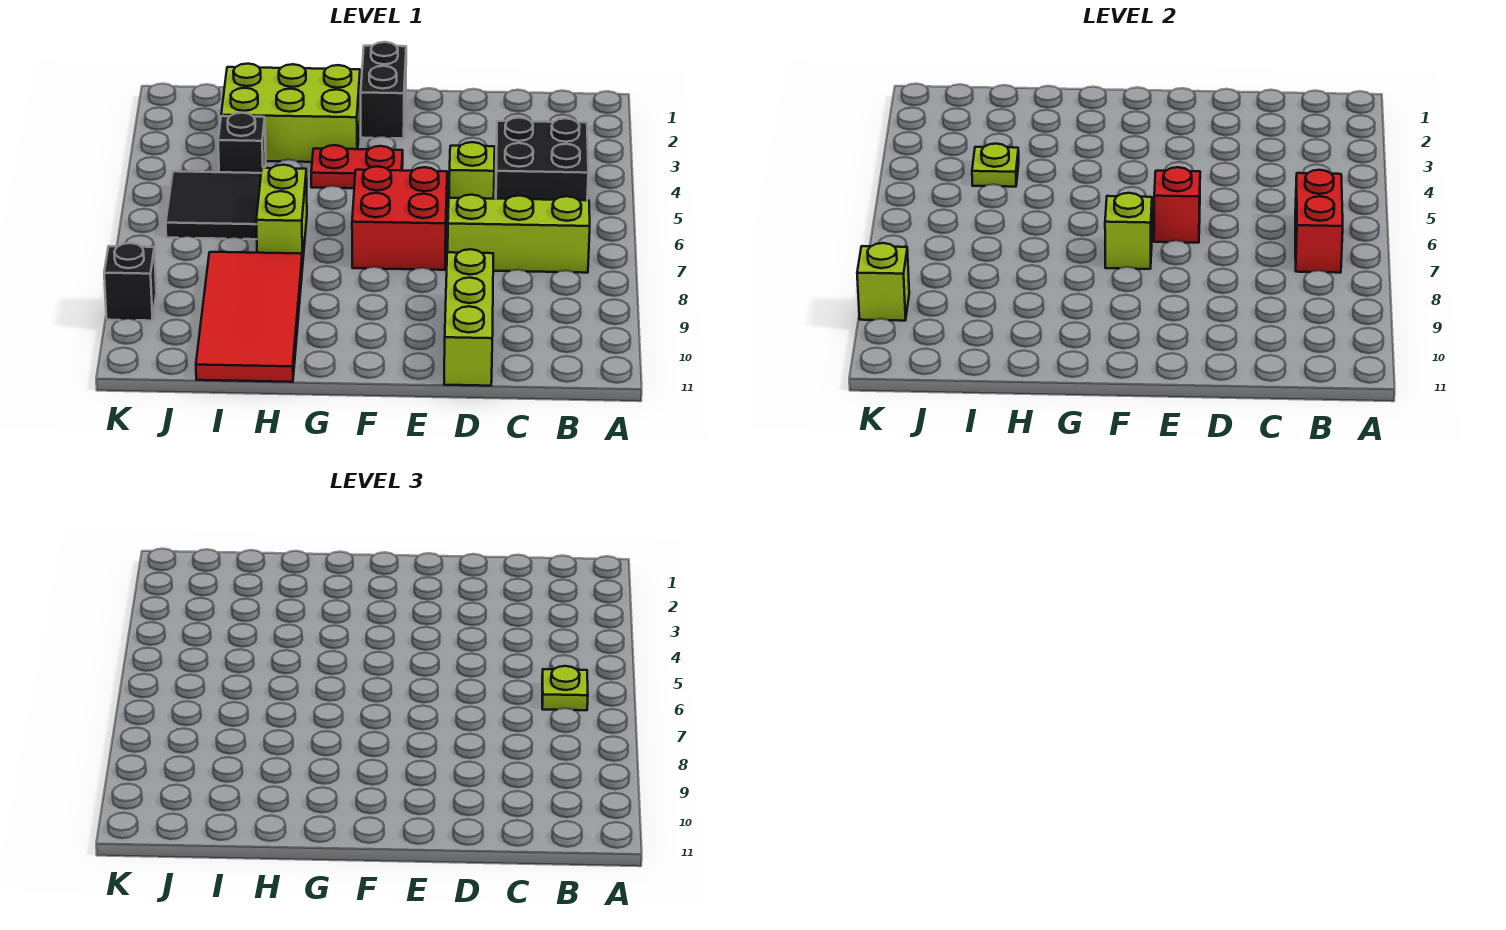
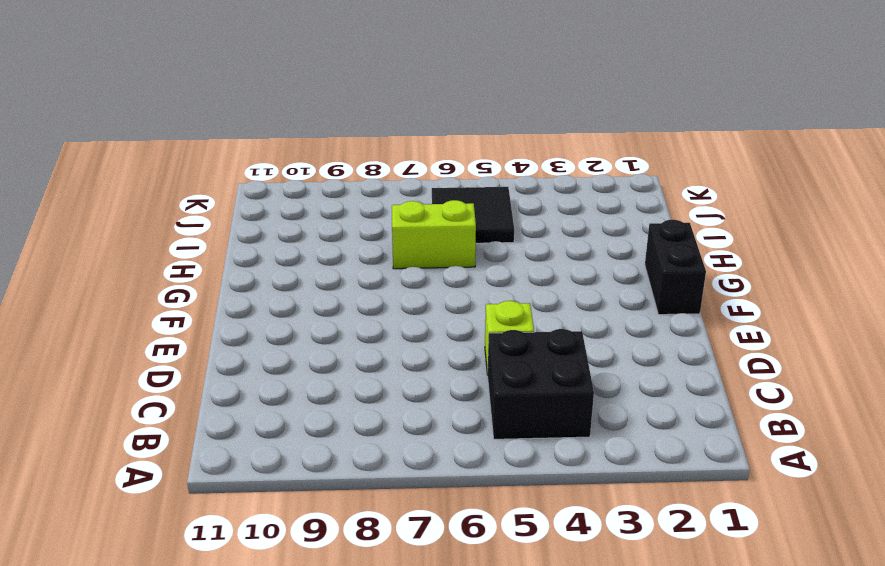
black brick F1:G1 level 1 -> black brick F1:F2 level 1
none -> lime brick B7:D7 level 1
none -> lime brick D9:D11 level 1
none -> red brick E6:F7 level 1

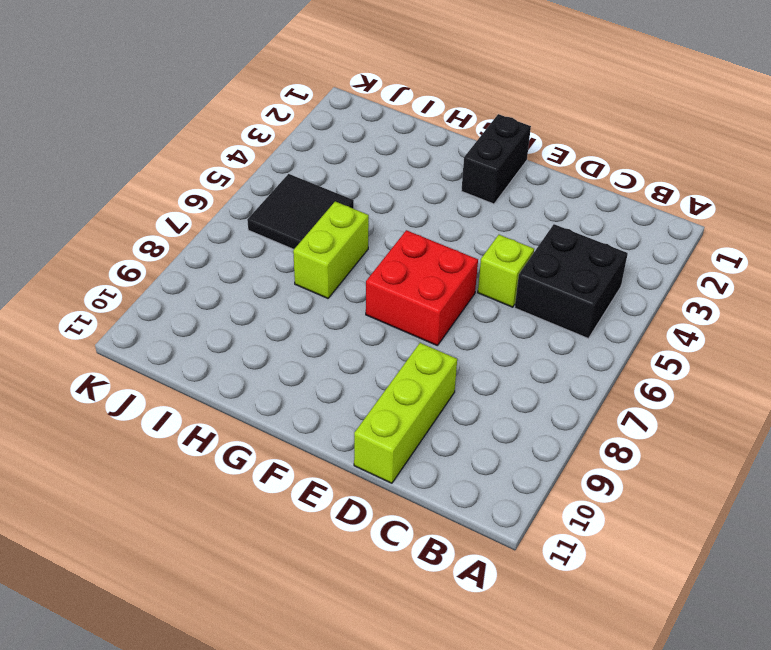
none -> lime brick B7:D7 level 1
none -> red plate F4:G4 level 1
none -> lime brick G2:I3 level 1

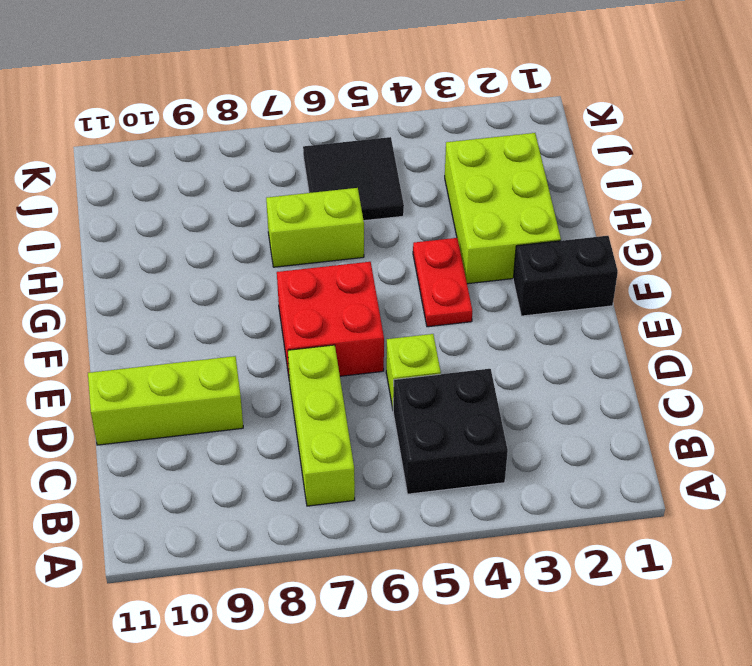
none -> red tile H8:I11 level 1
none -> black brick I4 level 1
none -> black brick K9 level 1

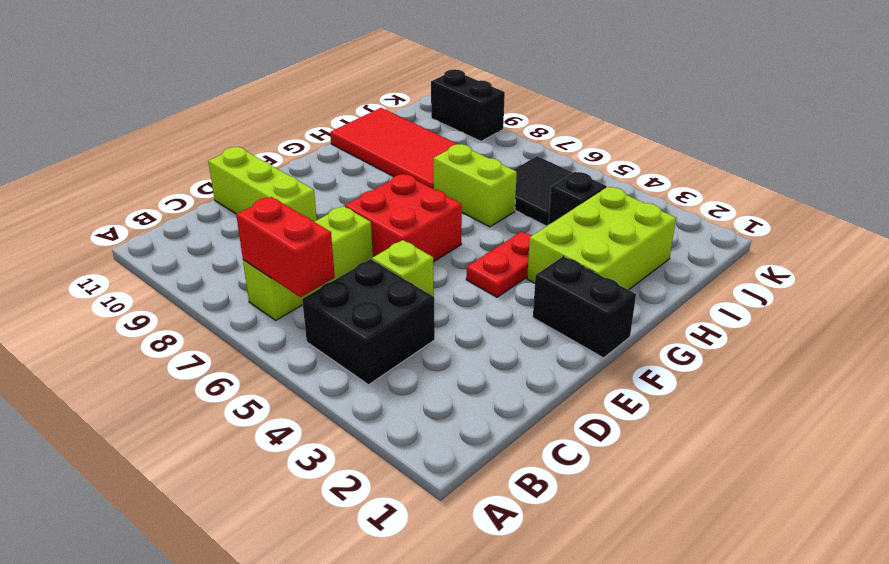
black brick K9:K10 level 1 -> black brick K9 level 1
none -> red brick E6 level 2
none -> lime brick F7 level 2
none -> lime plate I4 level 2

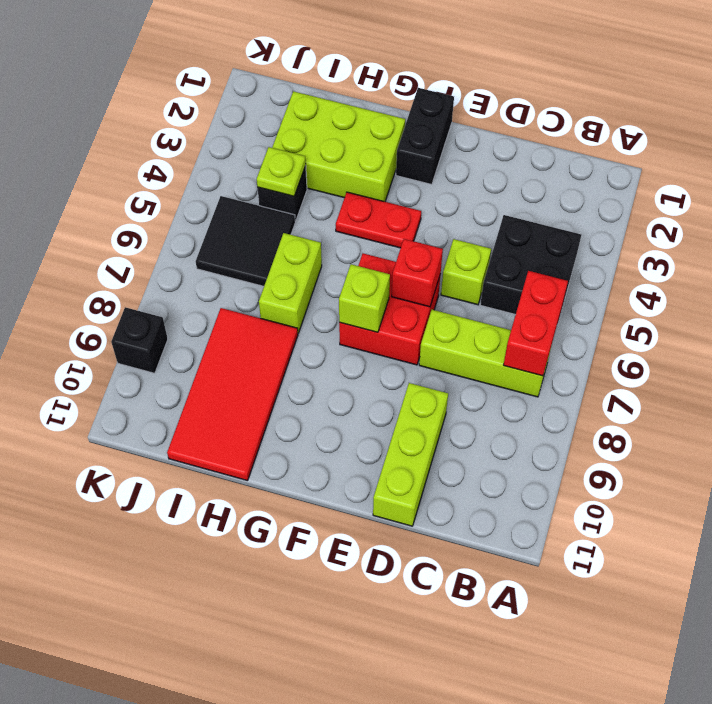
none -> lime brick K9 level 2
none -> lime plate B6 level 3

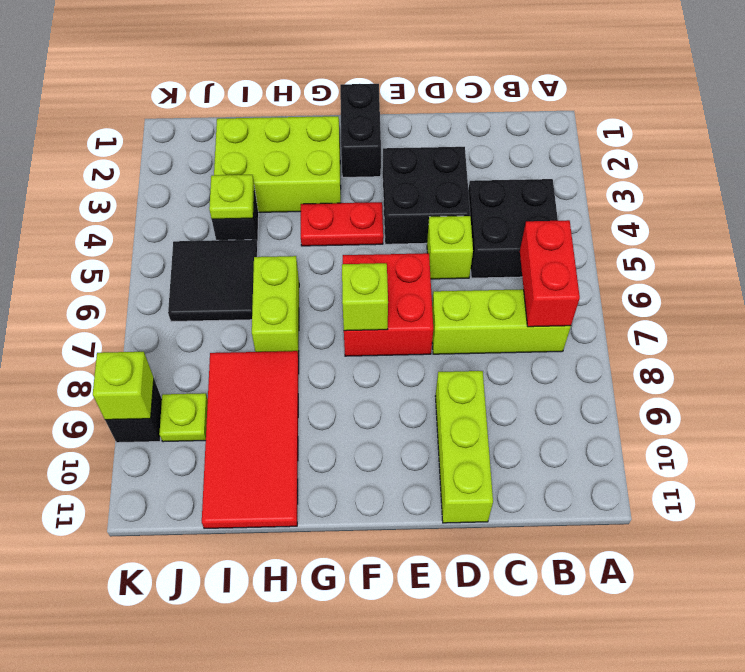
black brick D3:E4 level 1 -> none
lime plate J9 level 1 -> lime plate B6 level 3
none -> red brick E6 level 2

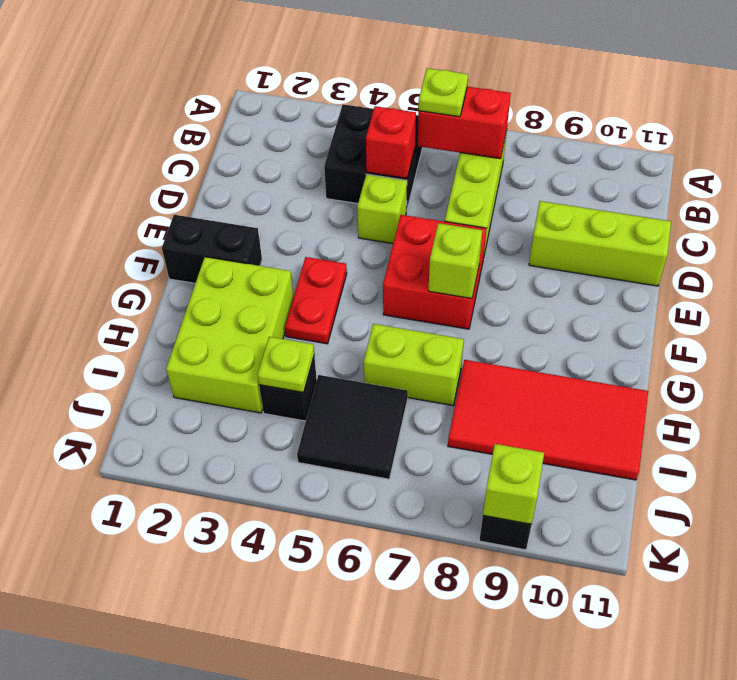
red brick C5 level 2 -> red brick E6 level 2

